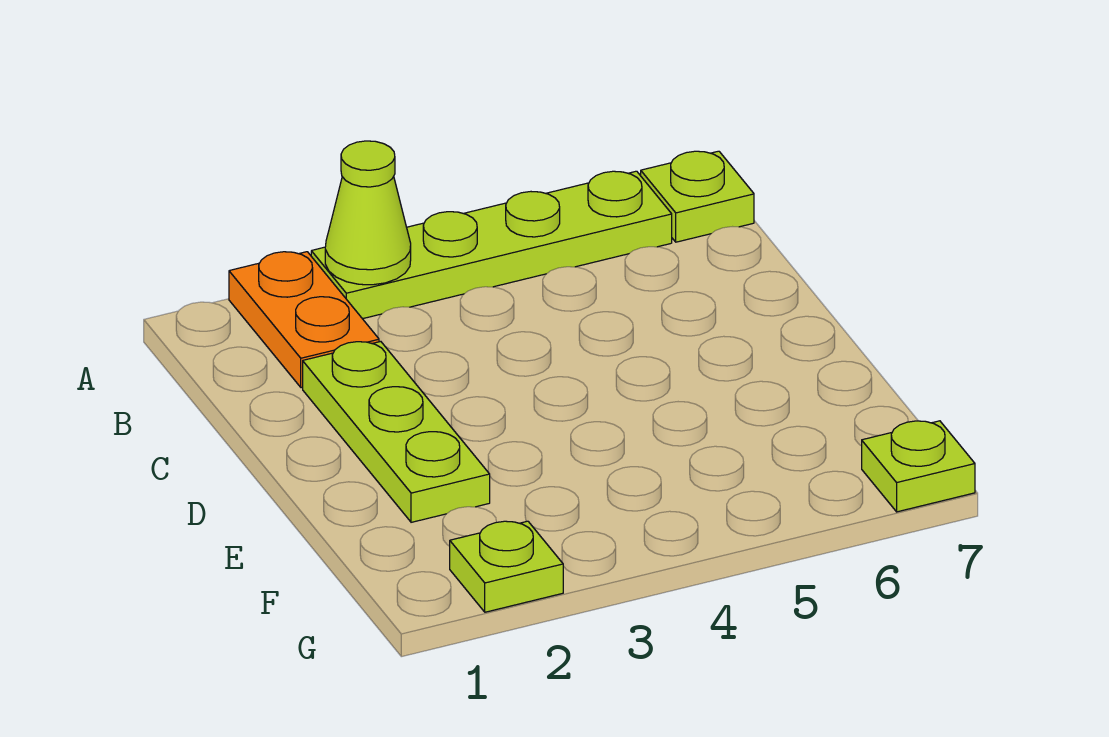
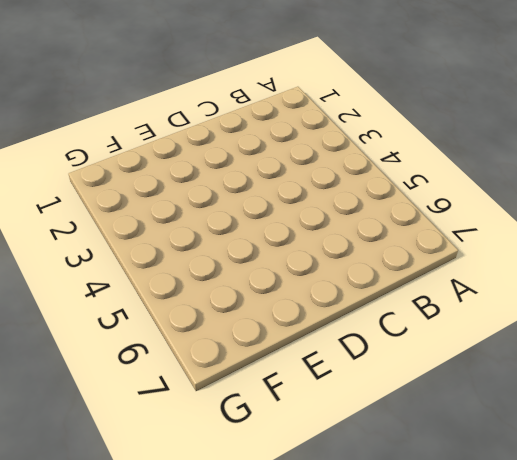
none -> orange plate A2:B2 level 1
none -> lime plate A3:A6 level 1

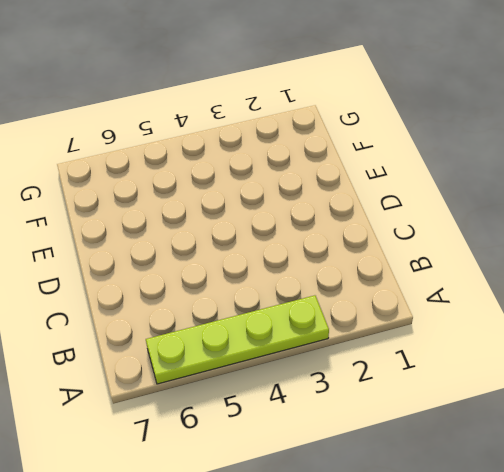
none -> orange plate A2:B2 level 1
none -> lime plate A7 level 1

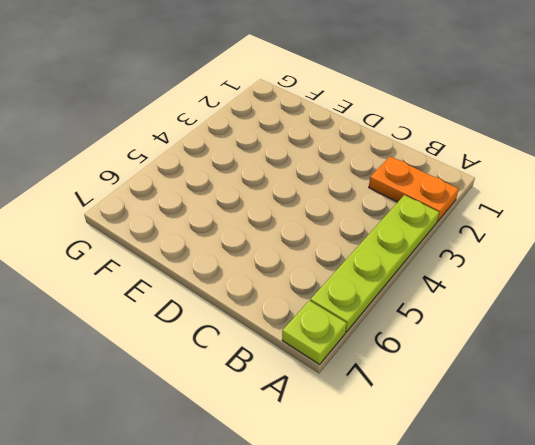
none -> lime plate C2:E2 level 1
none -> lime plate G2 level 1

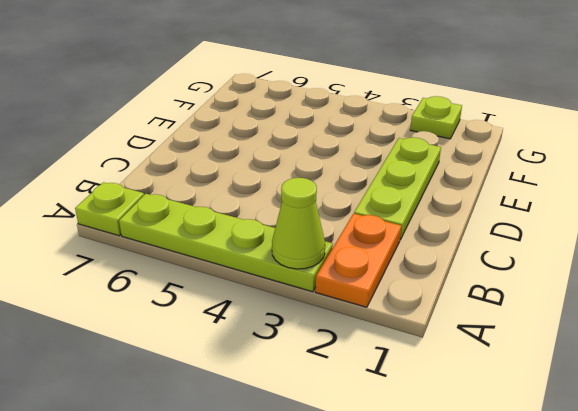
none -> lime plate G7 level 1

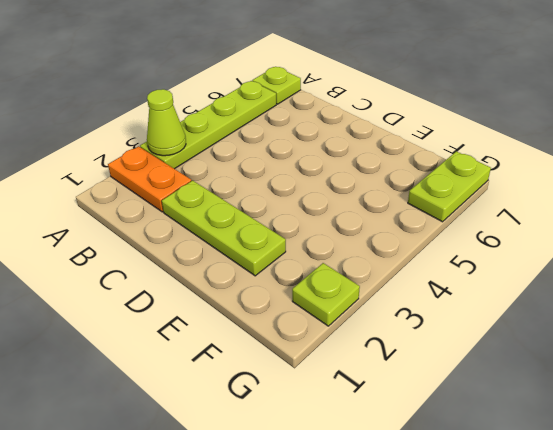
lime plate G6:G7 level 1 -> lime plate G7 level 1

